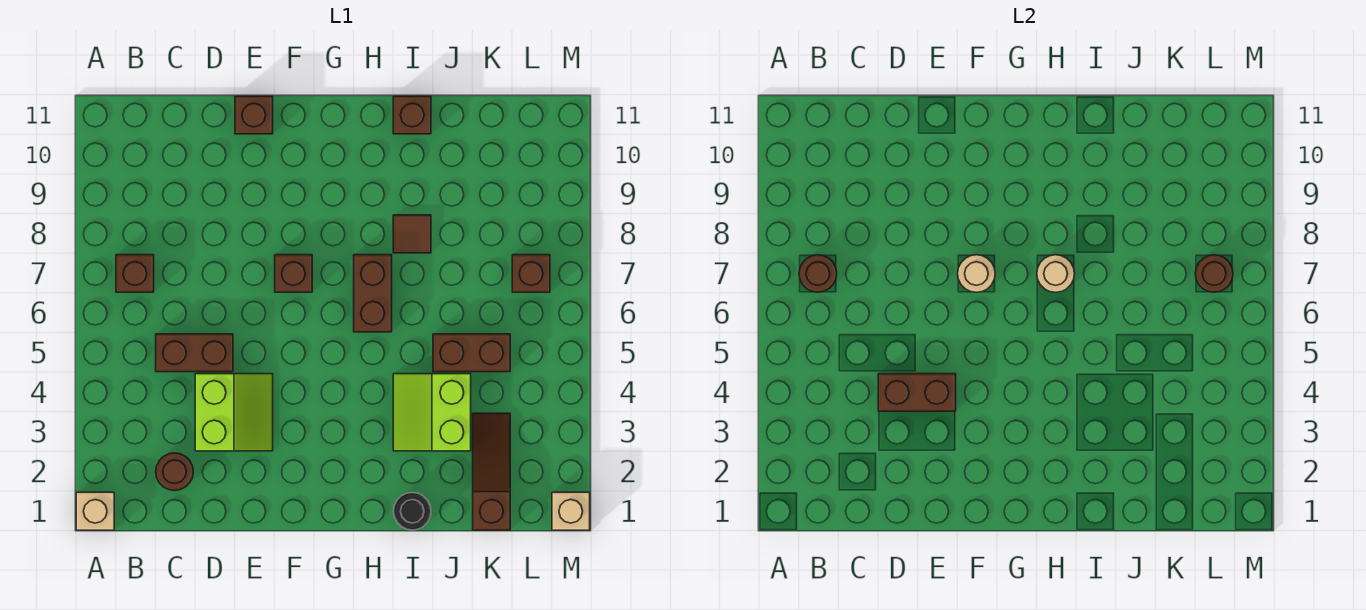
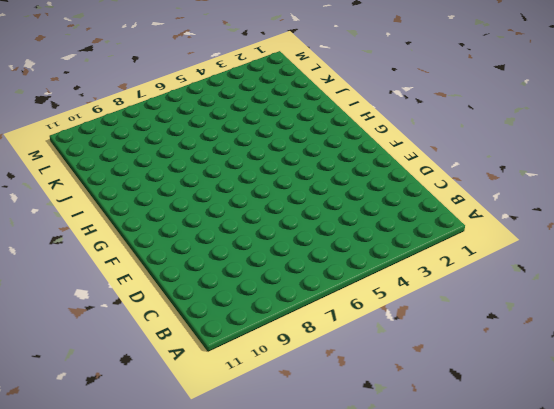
none -> tan brick A1 level 1
none -> brown brick B7 level 1
none -> brown round brick C2 level 1

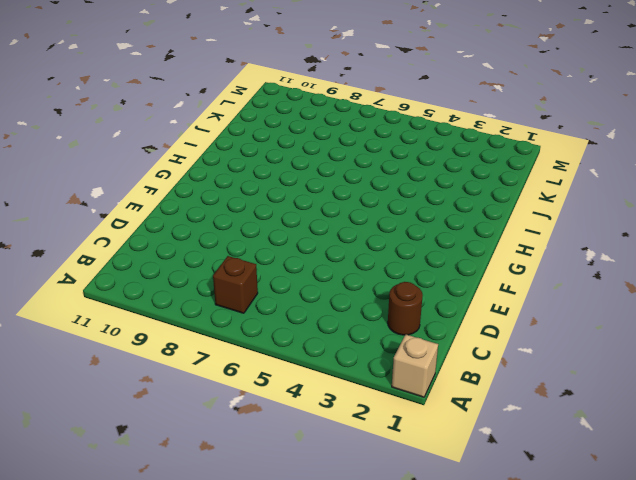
none -> brown brick C5:D5 level 1
none -> lime slope D3:E4 level 1 top D
none -> brown brick E11 level 1

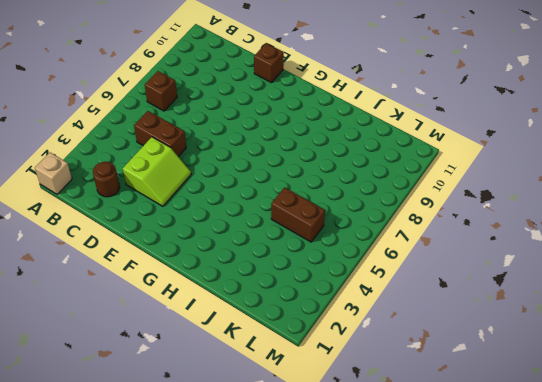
none -> brown brick F7 level 1
none -> brown brick H6:H7 level 1
none -> black round brick I1 level 1

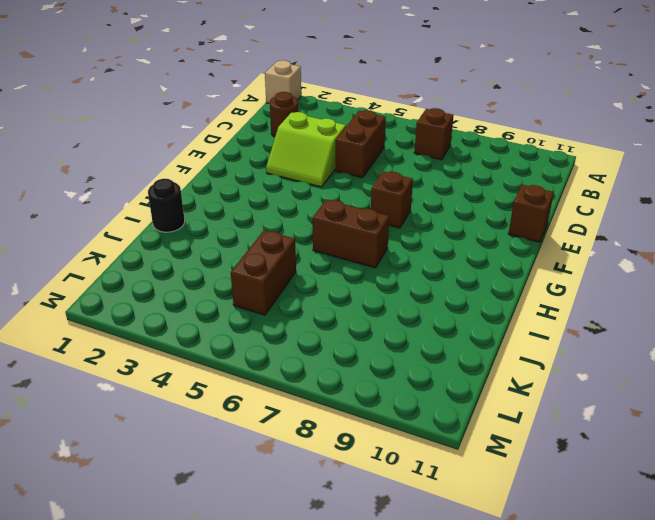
none -> lime slope I3:J4 level 1 top J
none -> brown tile I8 level 1
none -> brown brick I11 level 1

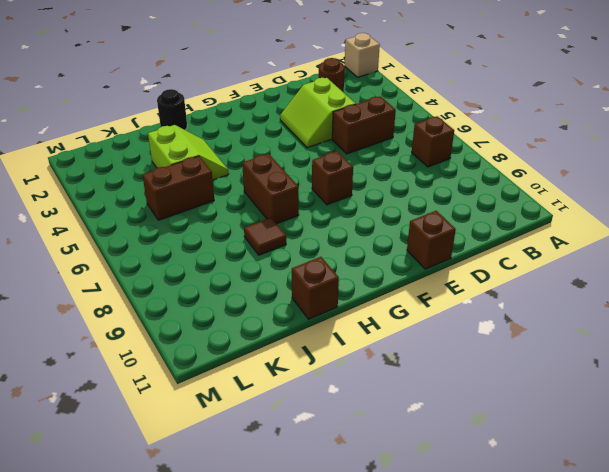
none -> brown slope K1:K3 level 1 top 1
none -> brown brick L7 level 1
none -> tan brick M1 level 1

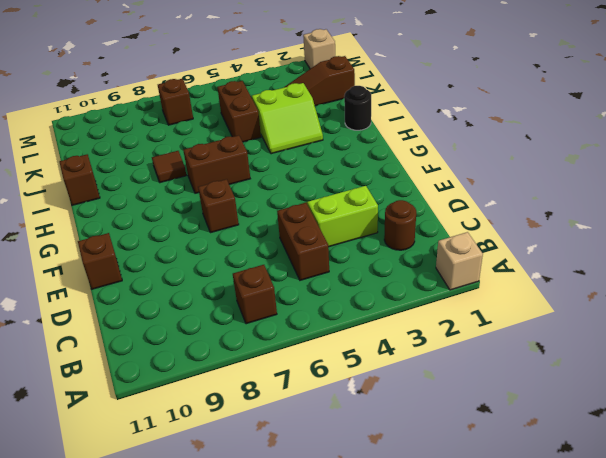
none -> brown round brick B7 level 2
none -> brown brick D4:E4 level 2
none -> tan round brick F7 level 2

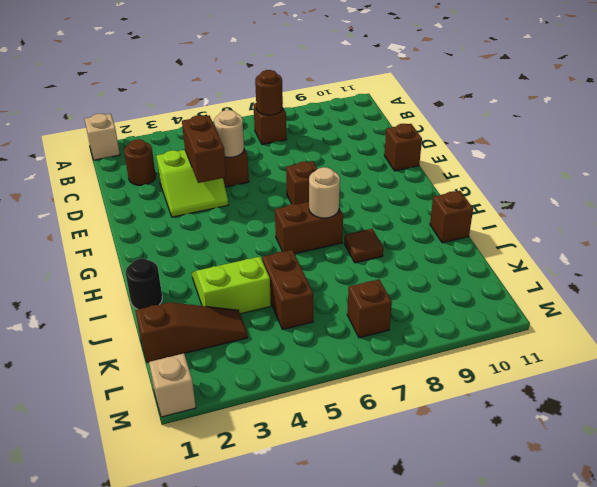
tan round brick D5 level 2 -> tan round brick F7 level 2
none -> brown round brick L7 level 2

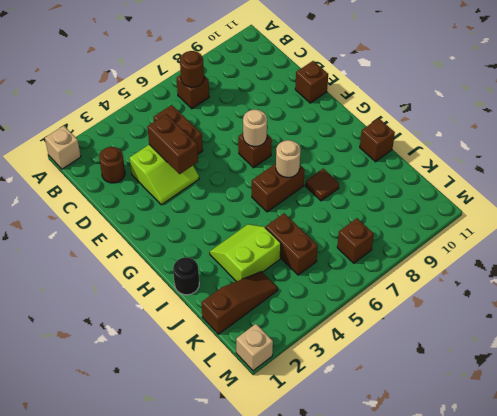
none -> brown round brick L7 level 2

